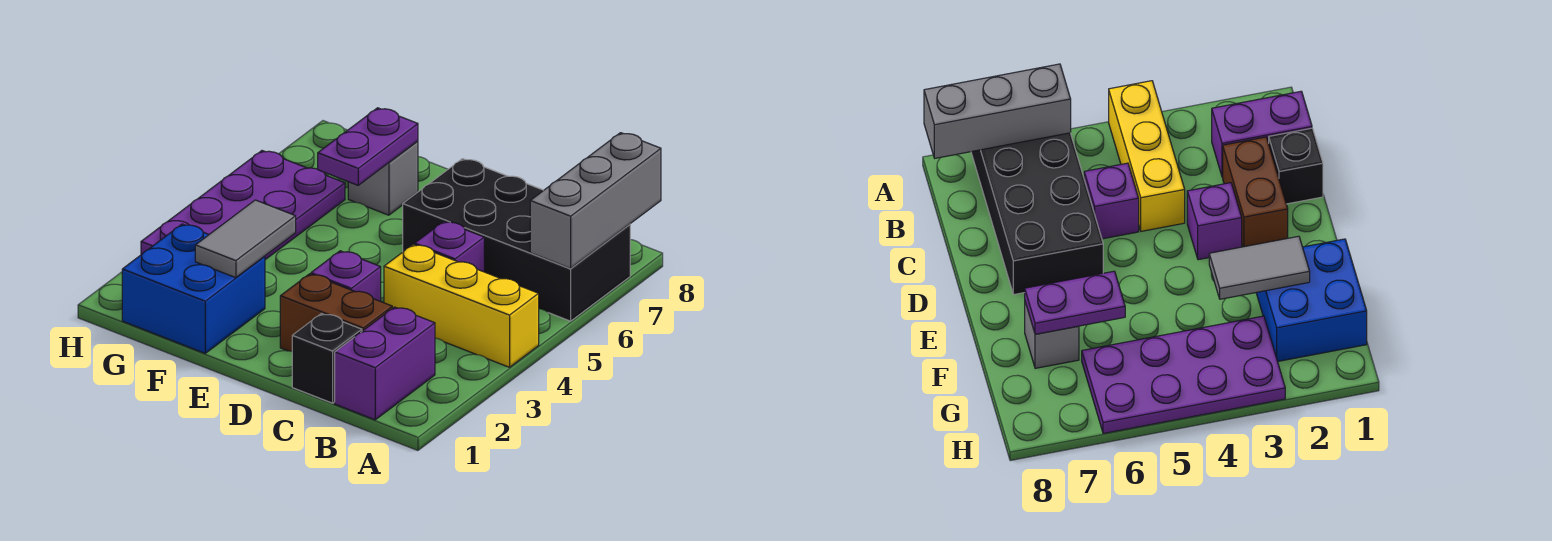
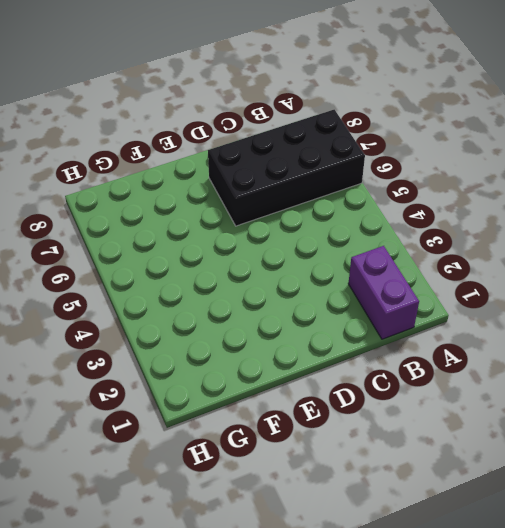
none -> yellow brick A4:C4 level 1
none -> black brick C1 level 1
none -> brown brick C2:D2 level 1

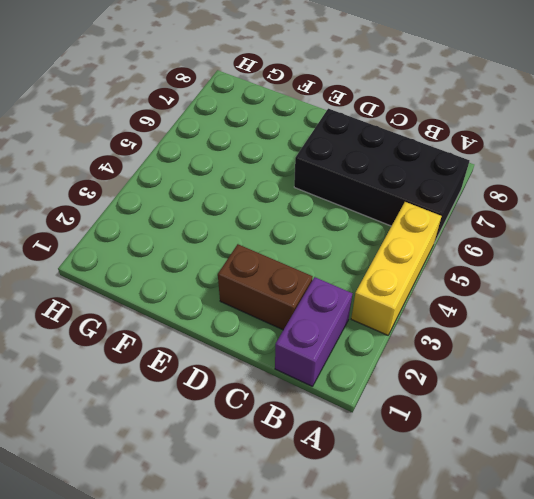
yellow brick A3:A5 level 1 -> yellow brick A4:C4 level 1
none -> black brick C1 level 1
none -> purple brick C5 level 1
none -> purple brick D3 level 1

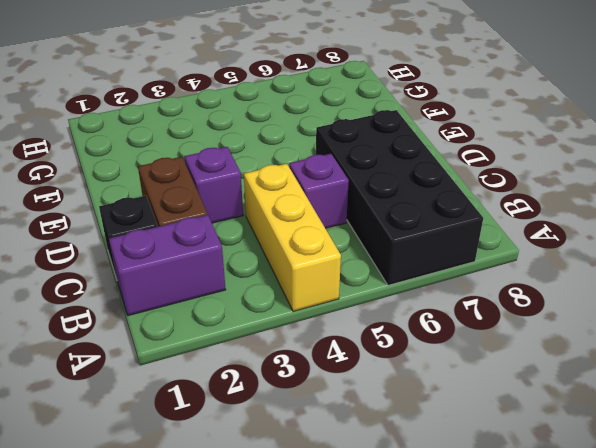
none -> blue brick F1:G2 level 1
none -> grey brick F7 level 1
none -> purple plate G3:H6 level 1

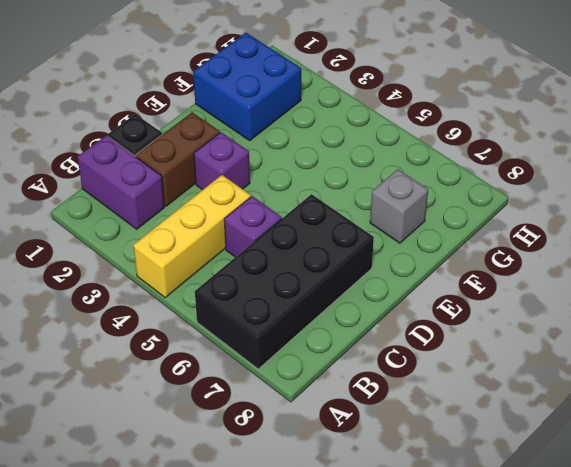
none -> purple plate G3:H6 level 1
none -> grey brick A6:A8 level 2
none -> grey tile F2:F3 level 2

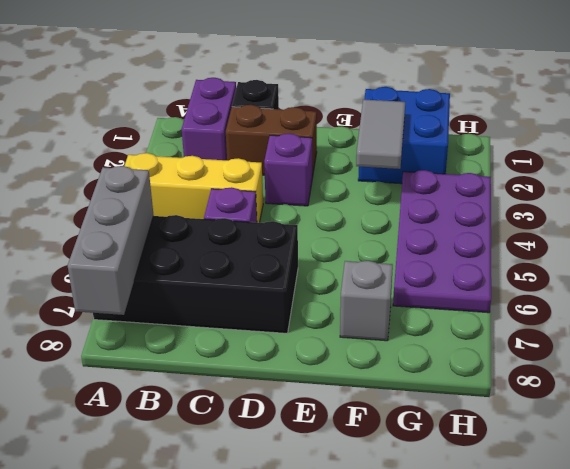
none -> purple plate F6:F7 level 2

